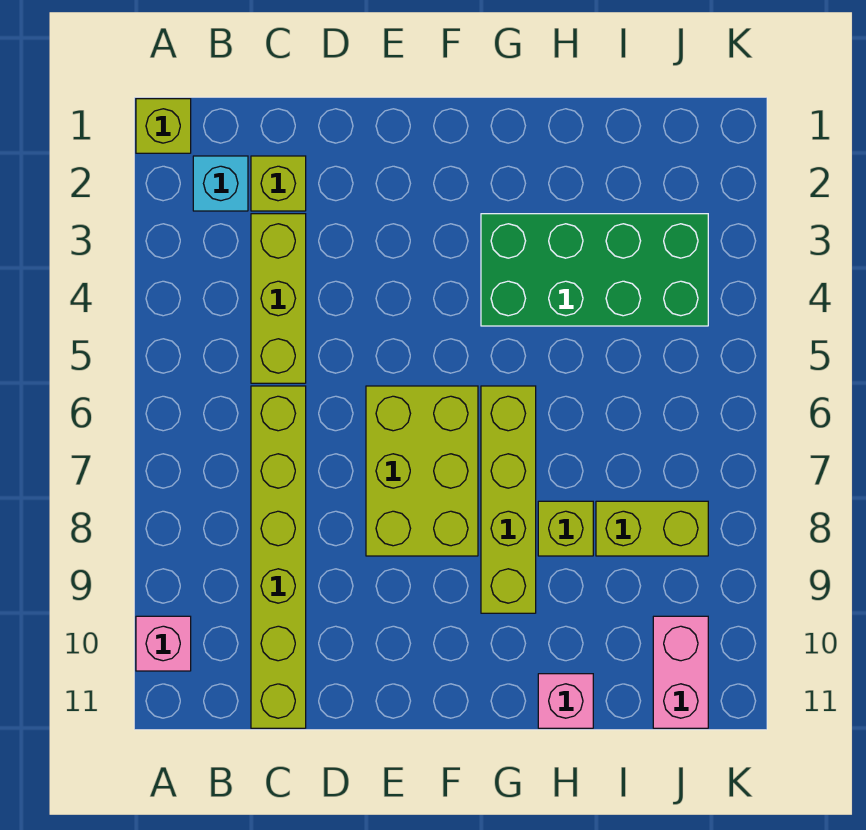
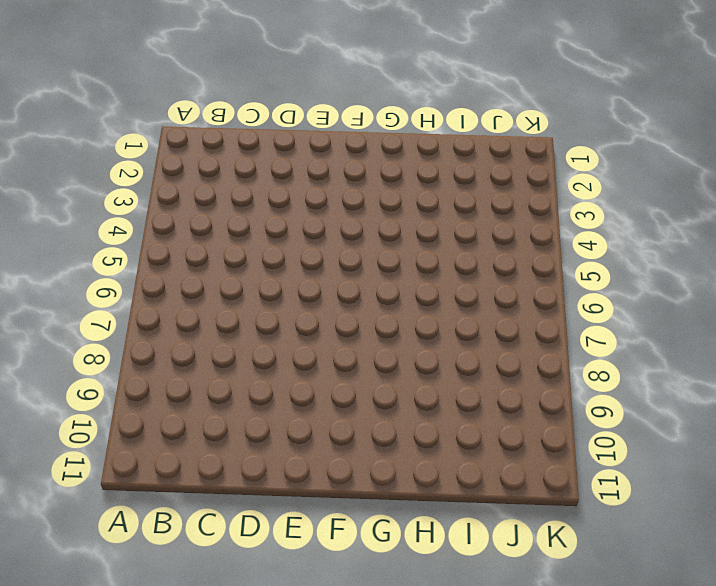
none -> lime brick A1 level 1
none -> pink brick A10 level 1
none -> cyan brick B2 level 1

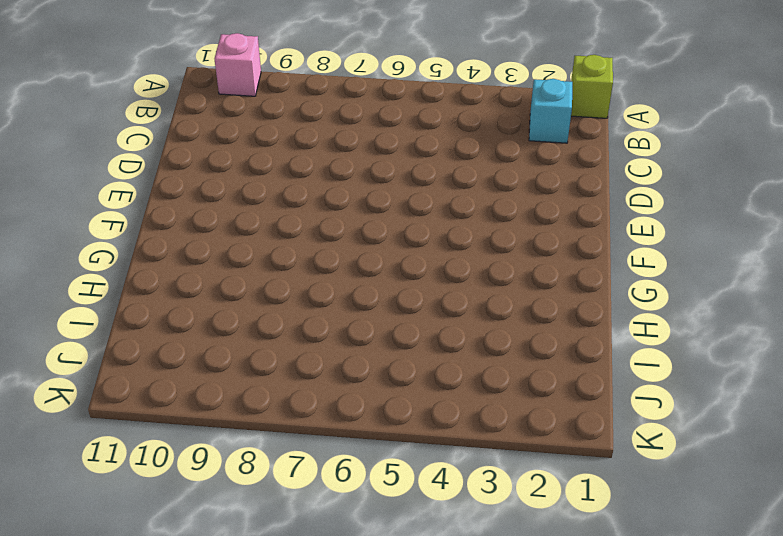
none -> lime brick C2 level 1
none -> lime brick C3:C5 level 1
none -> lime brick C6:C11 level 1

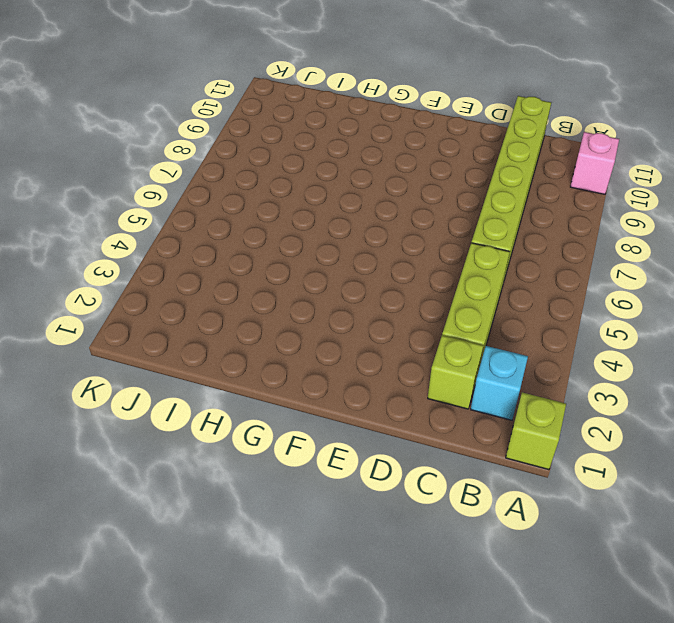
none -> lime brick E6:F8 level 1
none -> green brick G3:J4 level 1
none -> lime brick G6:G9 level 1

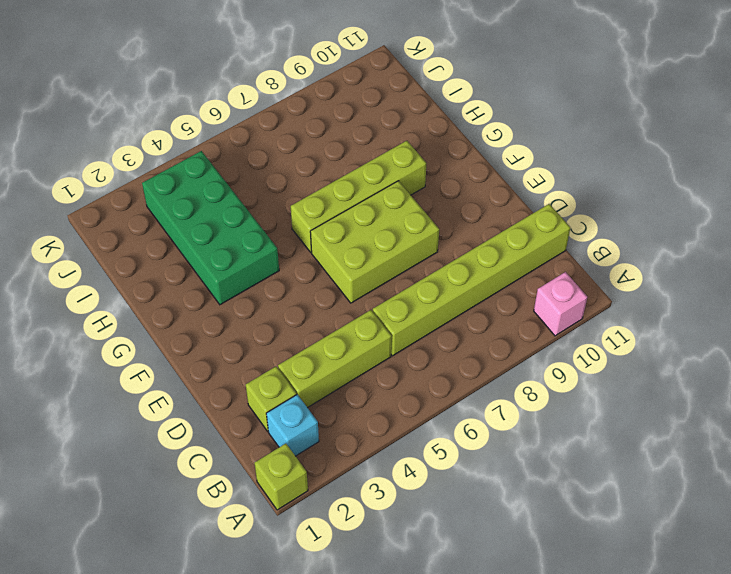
none -> lime brick H8 level 1
none -> pink brick H11 level 1
none -> lime brick I8:J8 level 1

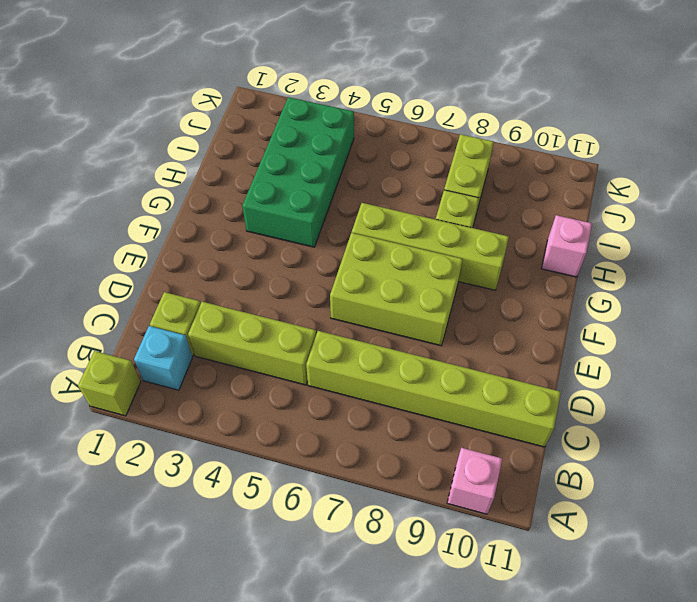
none -> pink brick J10:J11 level 1

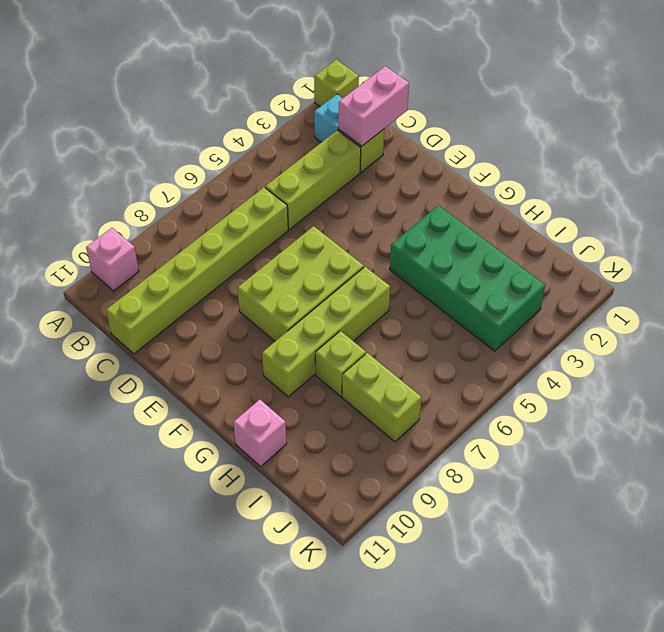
pink brick C1:C2 level 2 -> pink brick J10:J11 level 1

